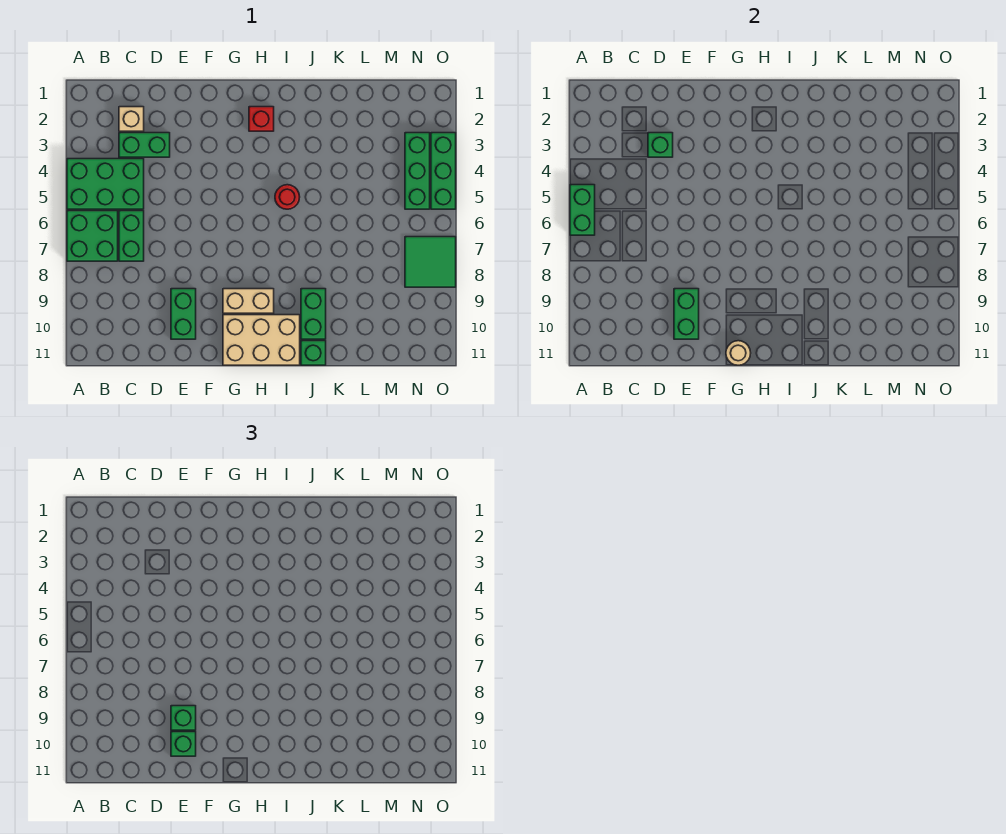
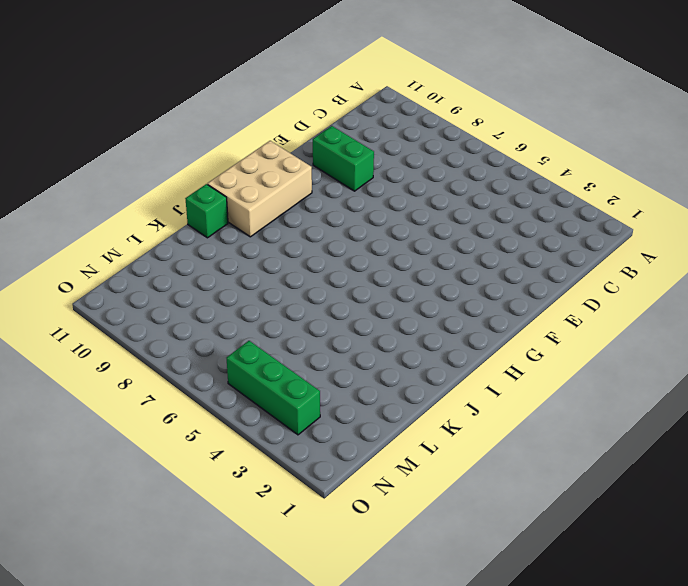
none -> green brick A4:C5 level 1
none -> green brick A6:B7 level 1
none -> tan brick C2 level 1

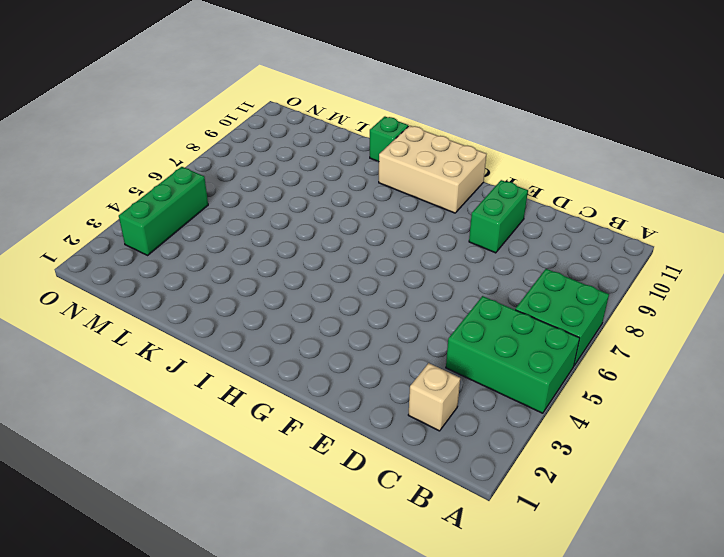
none -> green brick C3:D3 level 1
none -> green brick C6:C7 level 1
none -> tan brick G9:H9 level 1

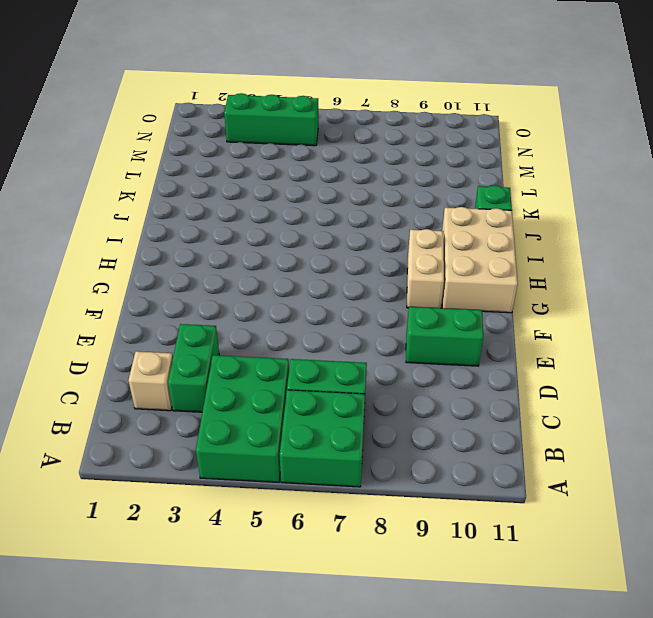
none -> red brick H2 level 1
none -> red round brick I5 level 1
none -> green brick J9:J10 level 1

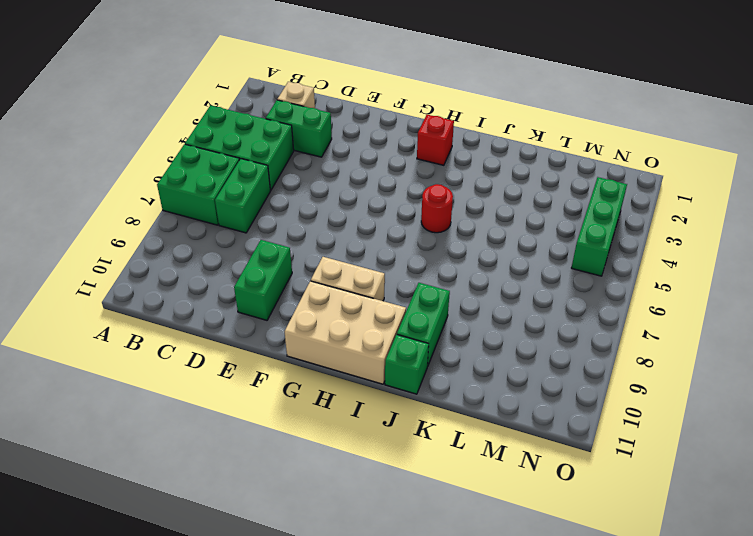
none -> green tile N7:O8 level 1
none -> green brick O3:O5 level 1
none -> green brick A5:A6 level 2

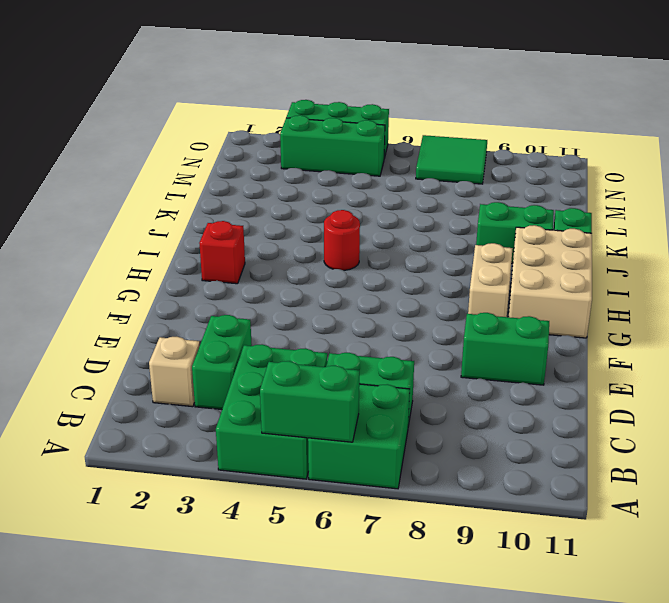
none -> green brick D3 level 2
none -> green brick E9:E10 level 2
none -> tan round brick G11 level 2

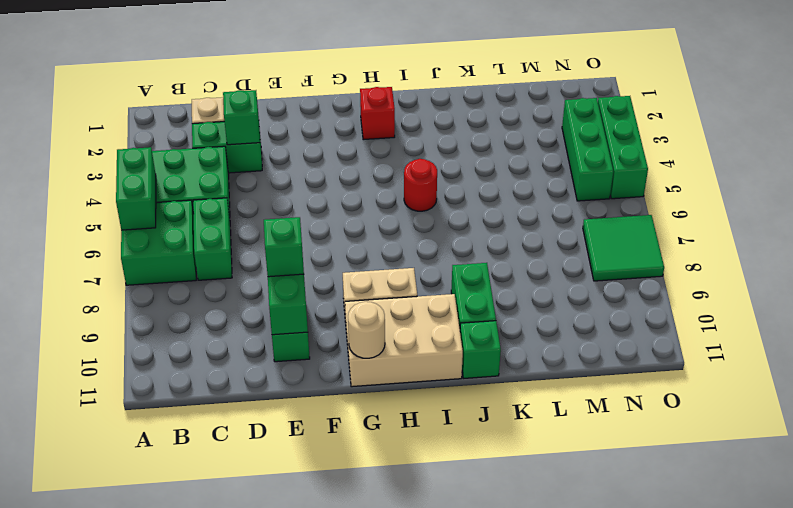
none -> green brick E10 level 3

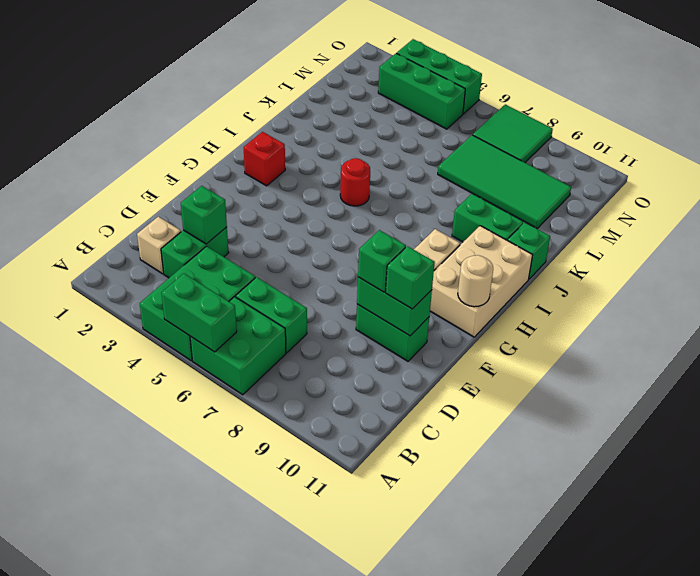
green tile L7:M10 level 1 -> none

